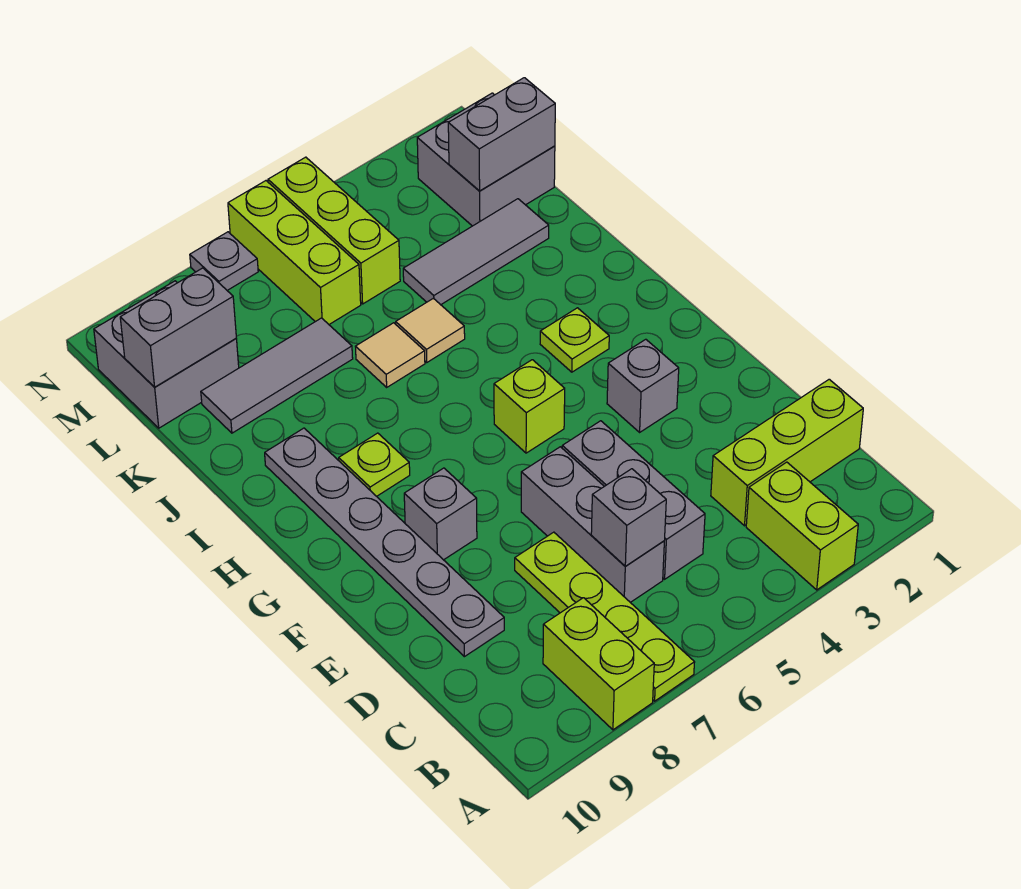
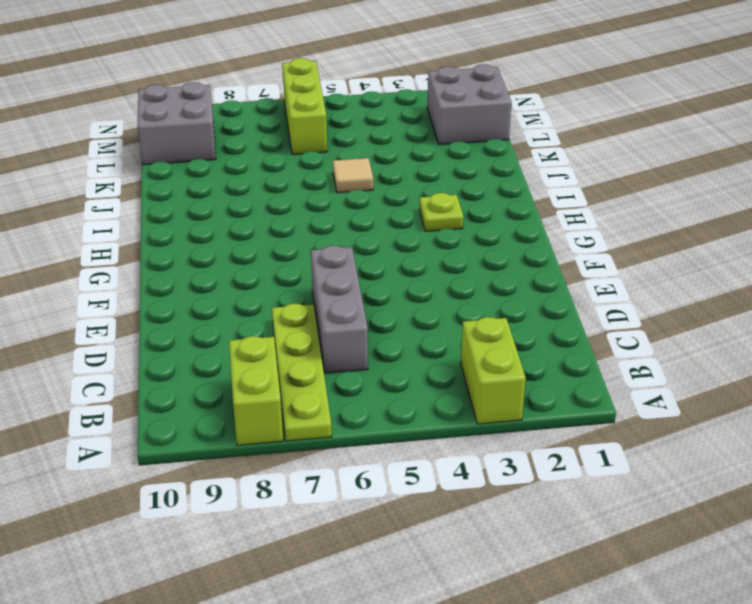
none -> lime brick C1:C3 level 1
none -> grey brick C5:E5 level 1
none -> grey plate D9:I9 level 1

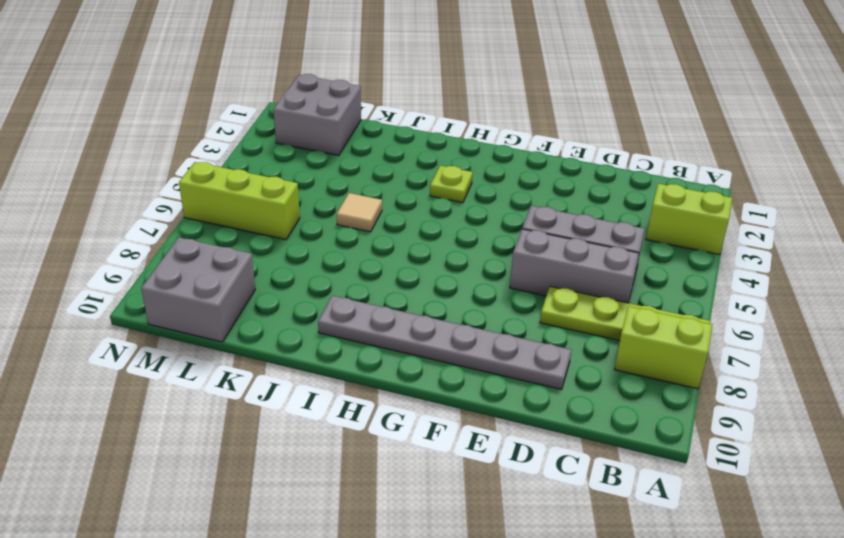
none -> lime brick C1:C3 level 1
none -> grey brick F3 level 1
none -> grey brick F8 level 1

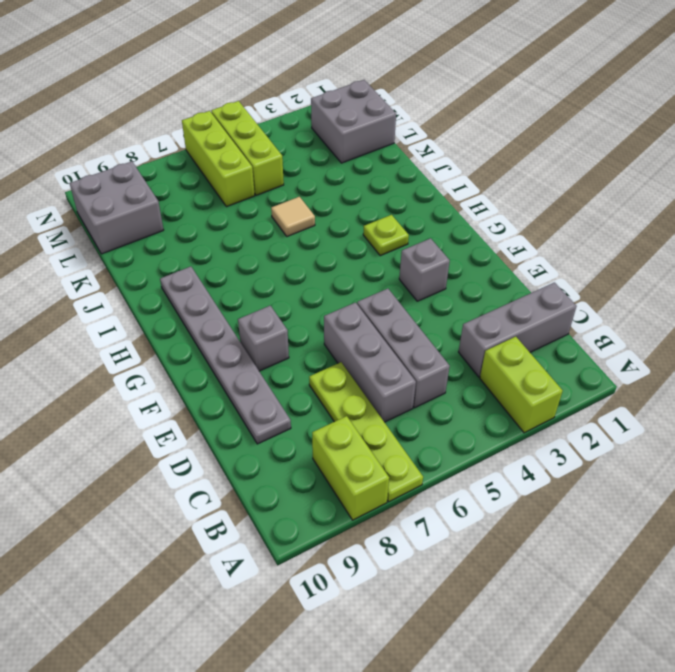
grey brick C1:C3 level 1 -> lime brick C1:C3 level 1
none -> lime brick G5 level 1
none -> lime plate H8 level 1
none -> tan tile J6 level 1

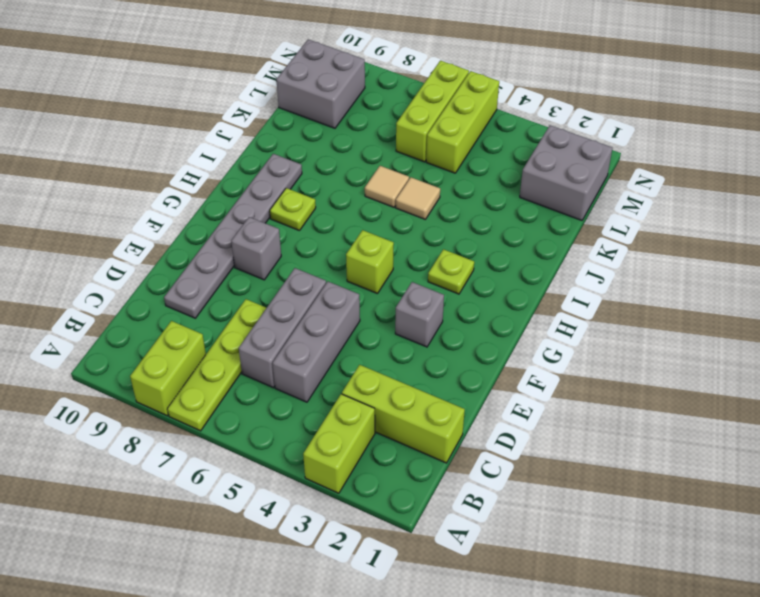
none -> grey tile K2:K4 level 1
none -> grey tile K7:K9 level 1
none -> grey plate N7 level 1

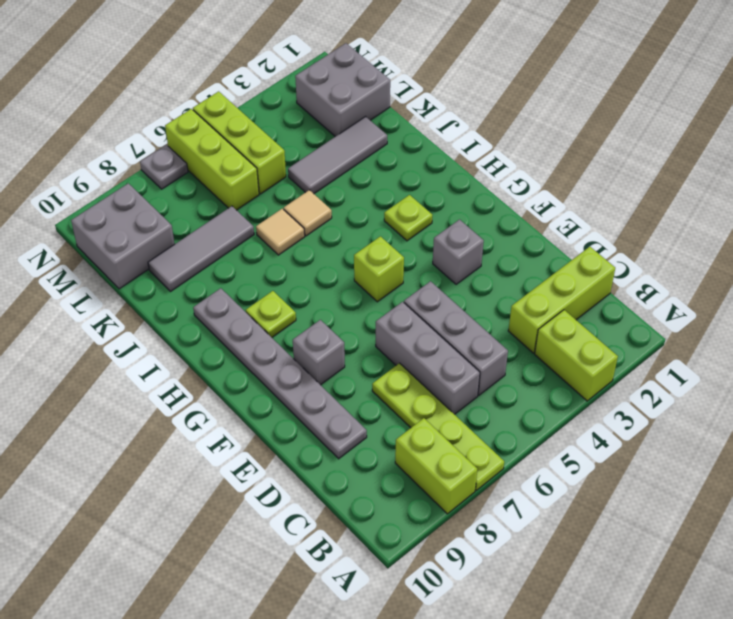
none -> grey brick C6 level 2
none -> grey brick L1:L2 level 2
none -> grey brick L9:L10 level 2

